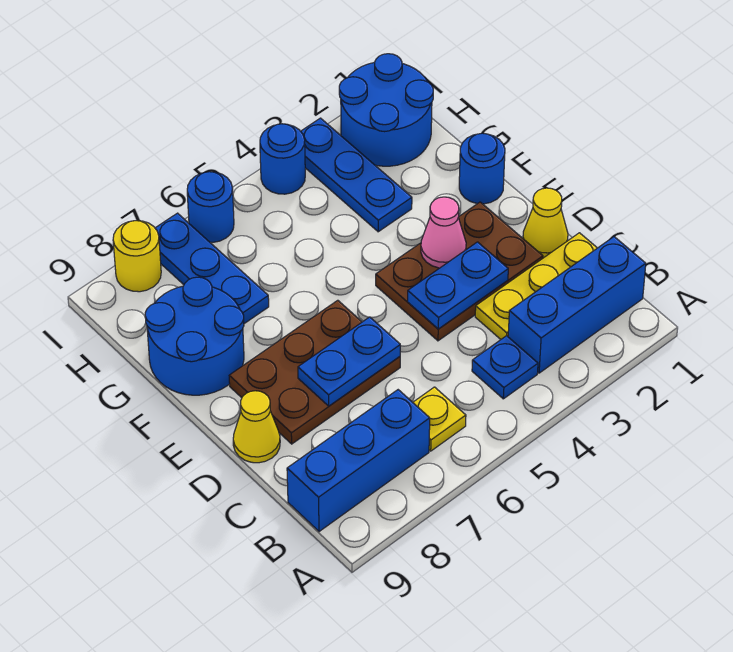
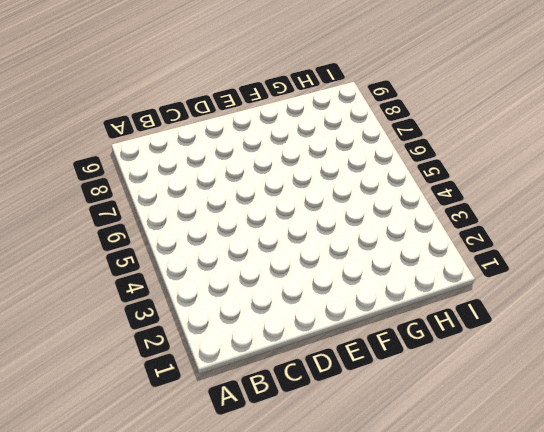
none -> blue brick B1:B3 level 1
none -> blue plate B4 level 1
none -> yellow plate B6 level 1

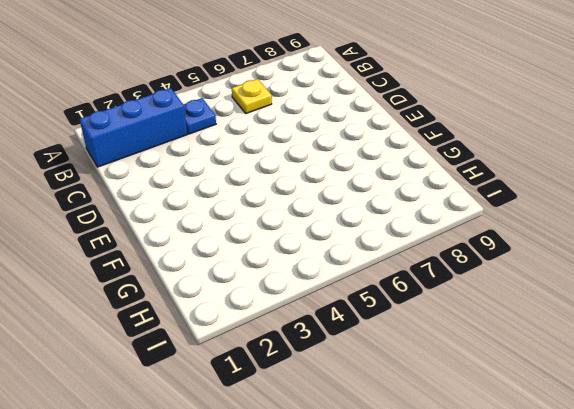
none -> blue brick B7:B9 level 1
none -> yellow plate C1:C3 level 1
none -> yellow cone D1 level 1

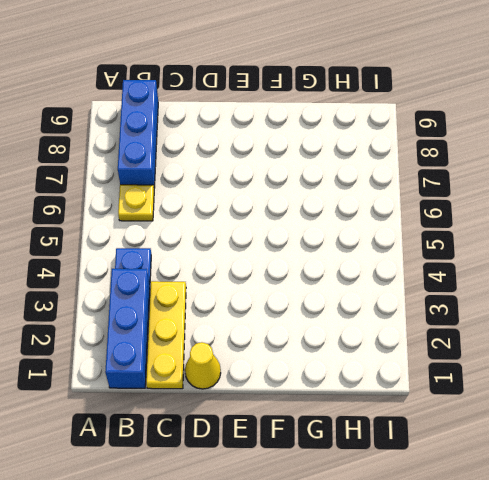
none -> brown plate D2:E4 level 1
none -> brown plate D6:E8 level 1
none -> yellow cone D9 level 1

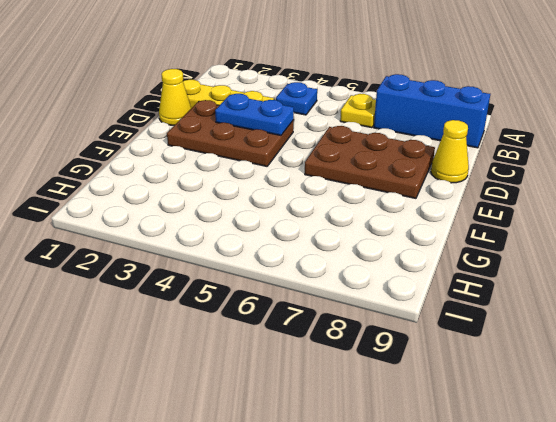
none -> blue brick B1:B3 level 1
none -> blue round brick F1 level 1
none -> blue round brick F8:G9 level 1

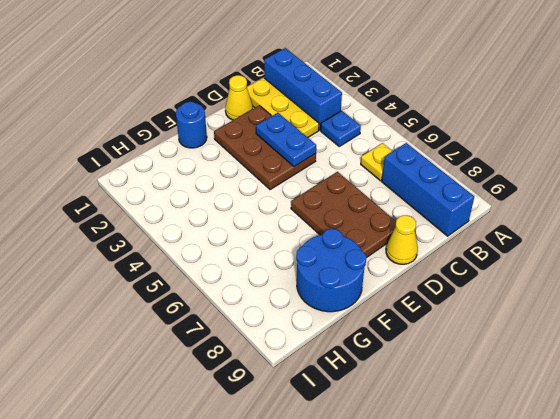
none -> blue plate G3:I3 level 1
none -> blue plate G7:I7 level 1
none -> blue round brick H1:I2 level 1

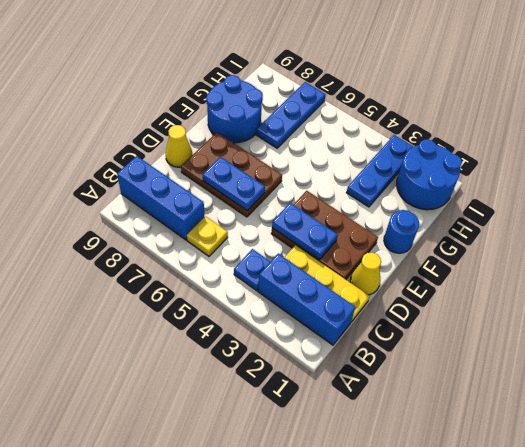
none -> blue round brick I4 level 1
none -> blue round brick I6 level 1
none -> yellow round brick I8 level 1

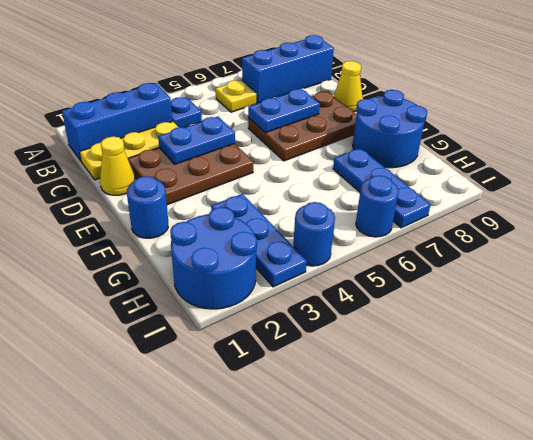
none -> yellow round brick I8 level 1
none -> pink cone E3 level 2

